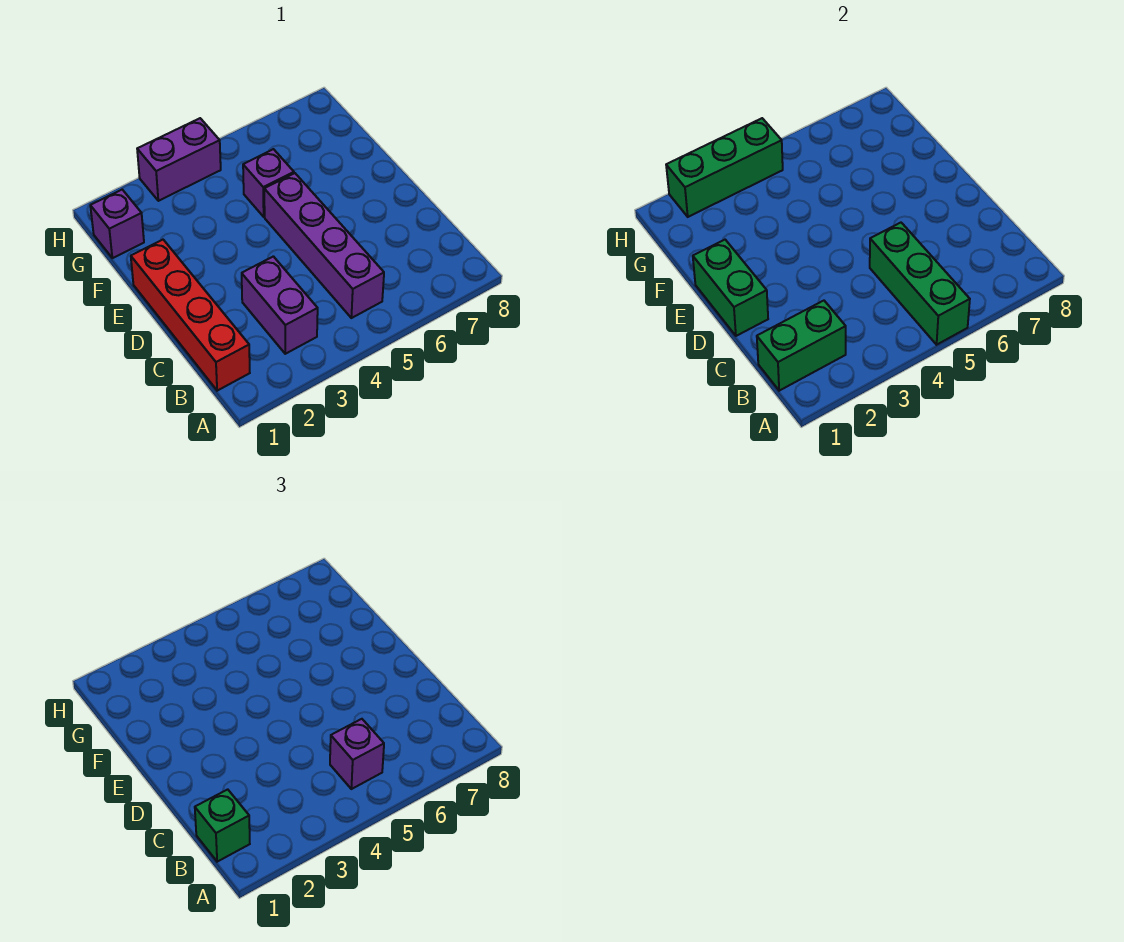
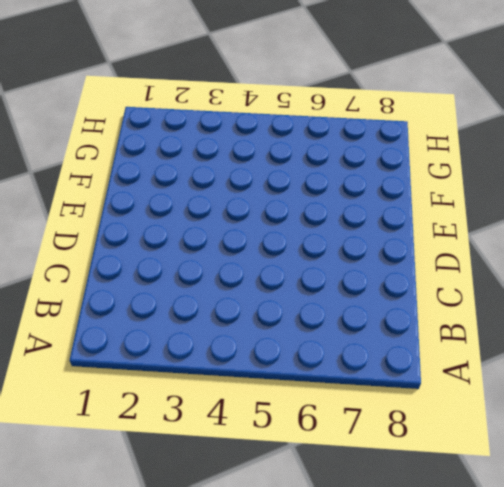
none -> red brick B1:E1 level 1
none -> purple brick B3:C3 level 1
none -> purple brick B5:E5 level 1

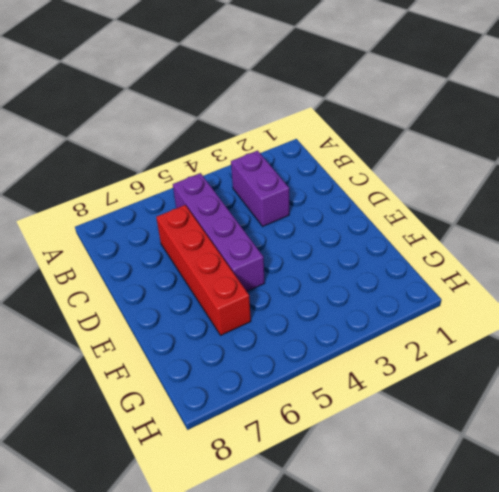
red brick C6:F6 level 1 -> red brick B1:E1 level 1
none -> purple brick F5 level 1
none -> purple brick G1 level 1
none -> purple brick H3:H4 level 1

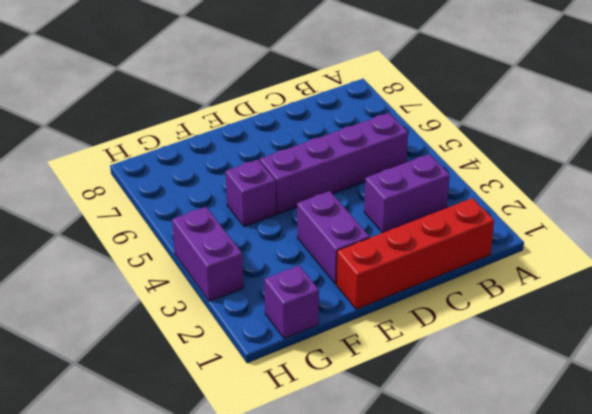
purple brick E2:E3 level 1 -> none
none -> green brick A5:C5 level 2
none -> green brick B1:B2 level 2
none -> green brick D1:E1 level 2

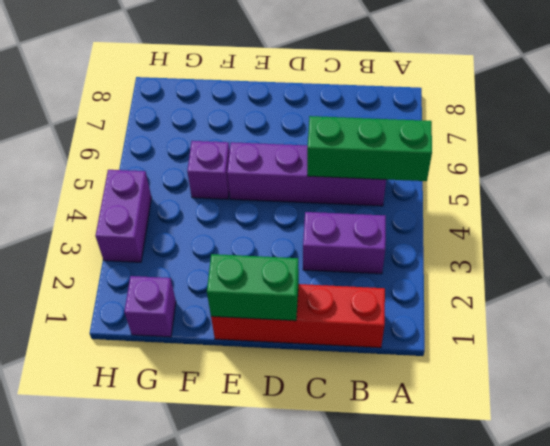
none -> green brick B1:B2 level 2
none -> green brick H2:H4 level 2
none -> green brick B1 level 3

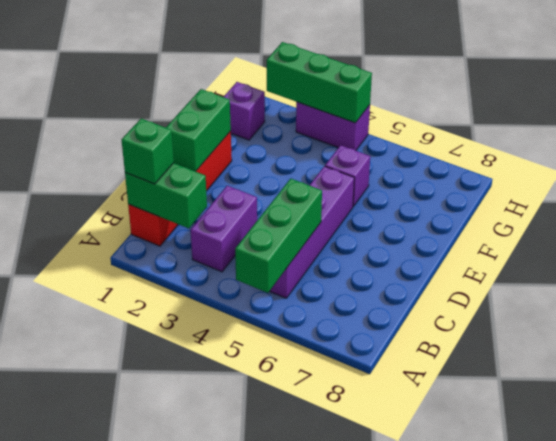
none -> purple brick B5 level 3

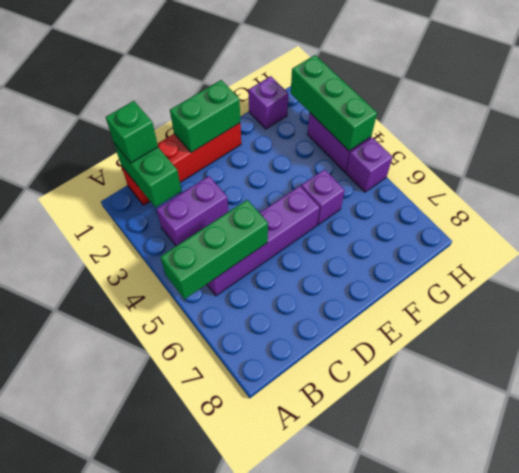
purple brick H5 level 1 -> purple brick B5 level 3

